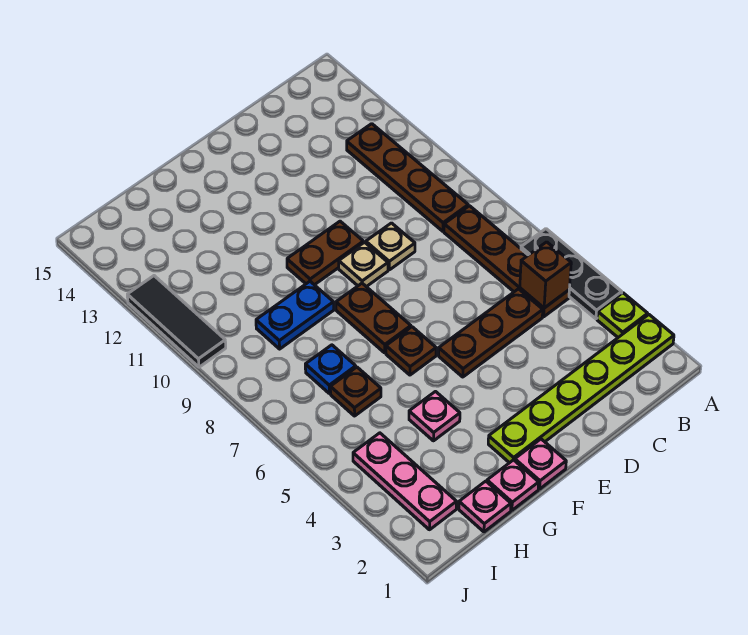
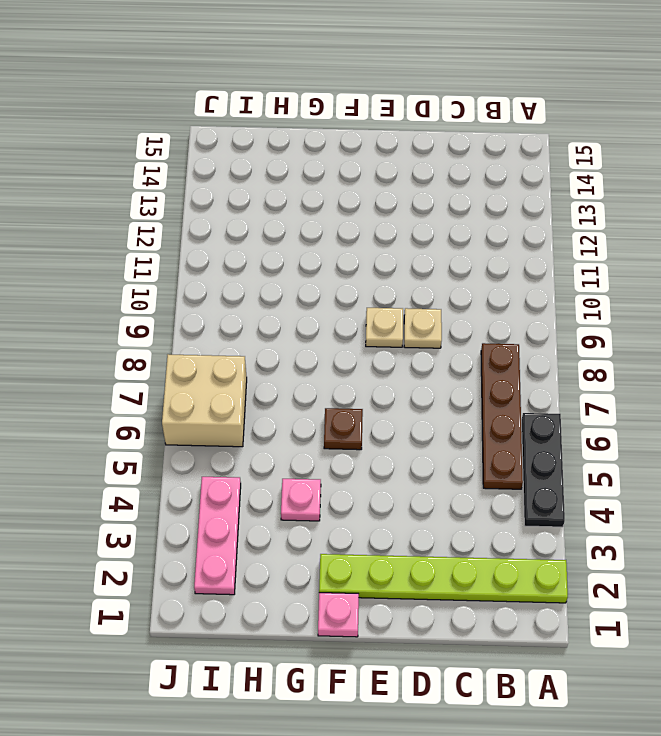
tan brick I6:J7 level 1 -> none
none -> lime plate A3 level 1
none -> brown plate B9:B12 level 1
none -> brown plate C5:E5 level 1

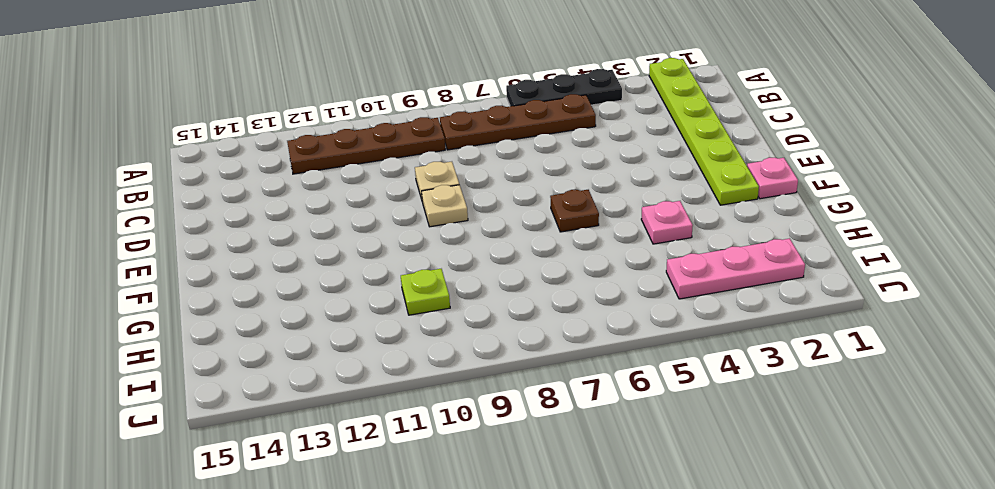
lime plate H10 level 1 -> lime plate A3 level 1
none -> brown plate C5:E5 level 1
none -> brown plate E10:F10 level 1
none -> brown plate F7:F8 level 1

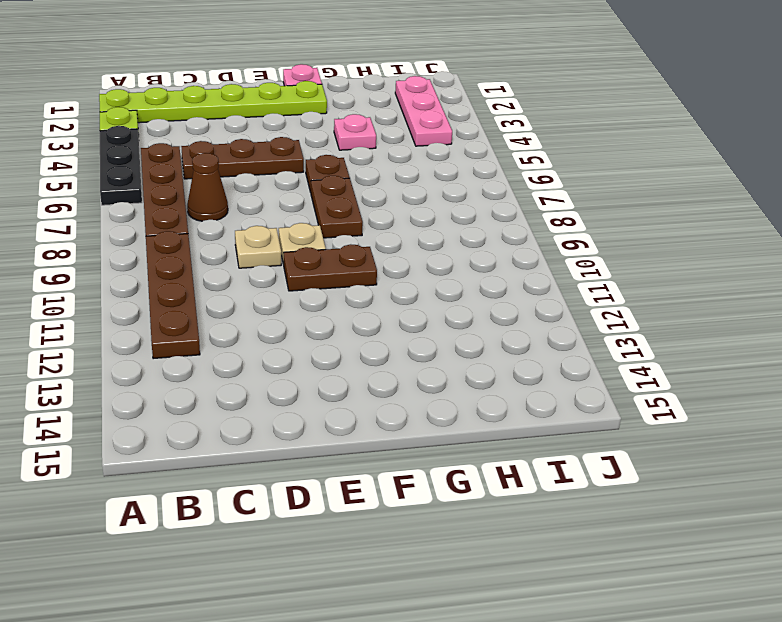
brown cone C7 level 1 -> none
none -> pink plate G1 level 1
none -> blue plate G9:H9 level 1
none -> pink plate H1 level 1

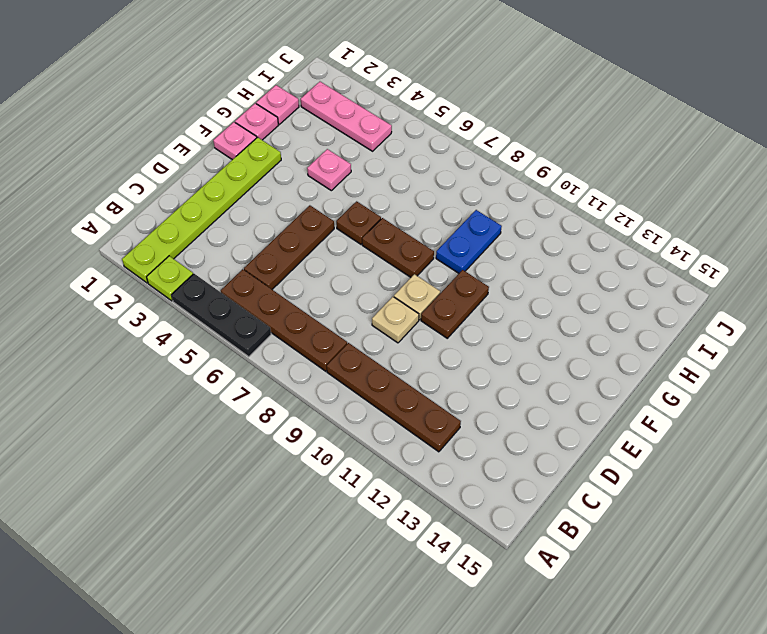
none -> brown plate H6 level 1
none -> blue plate H7 level 1
none -> black tile J10:J12 level 1

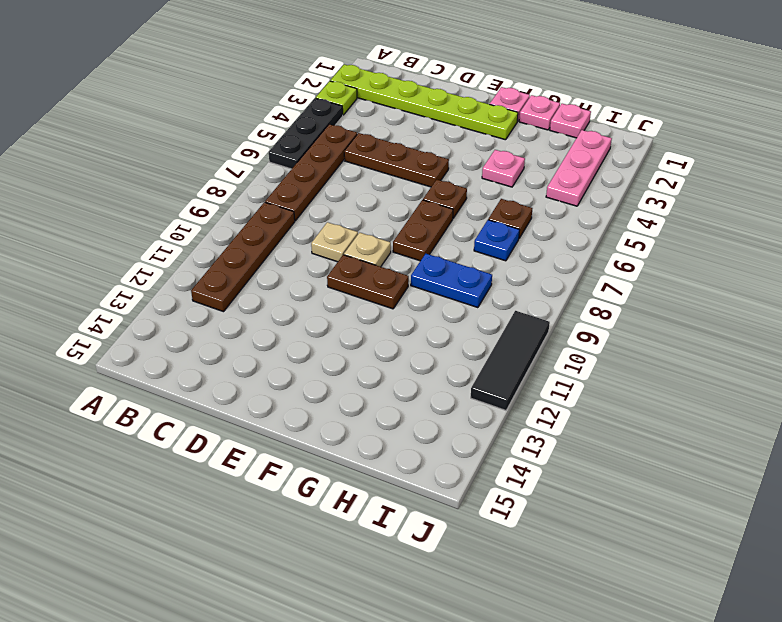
none -> brown brick B5 level 2

